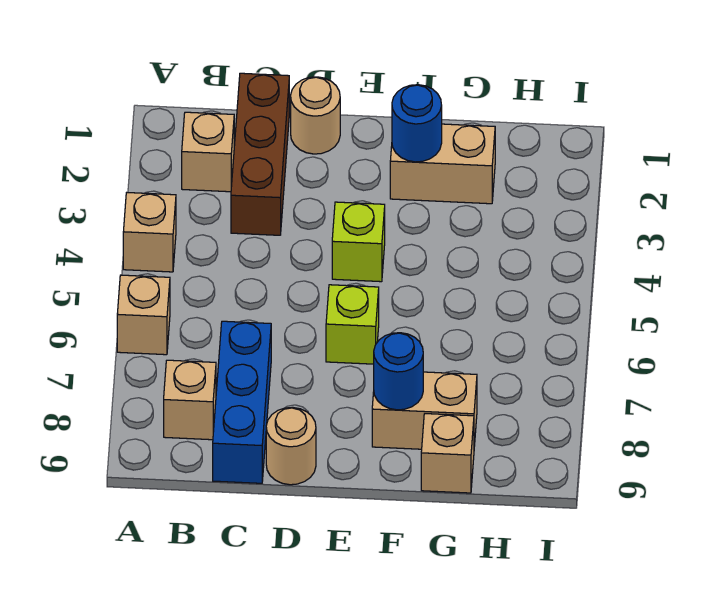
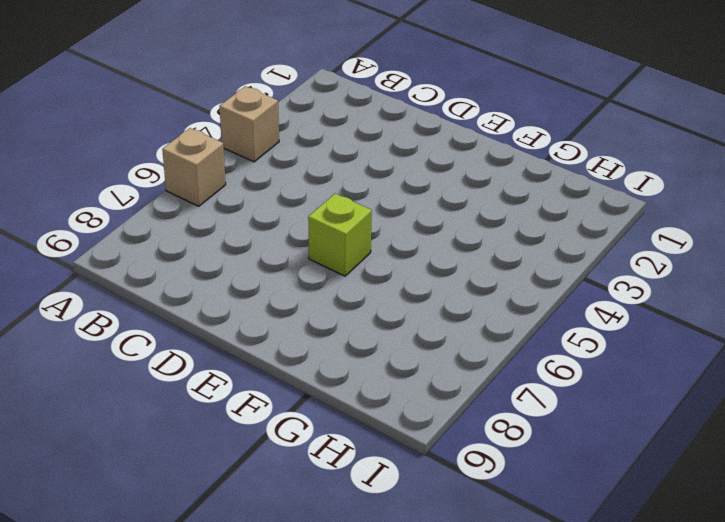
none -> tan brick B2 level 1
none -> tan brick B8 level 1
none -> brown brick C1:C3 level 1

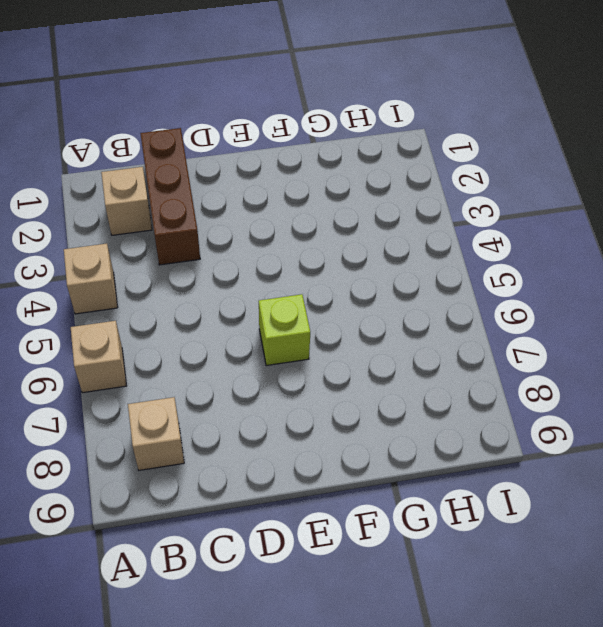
none -> blue brick C7:C9 level 1
none -> tan round brick D1 level 1
none -> tan round brick D9 level 1

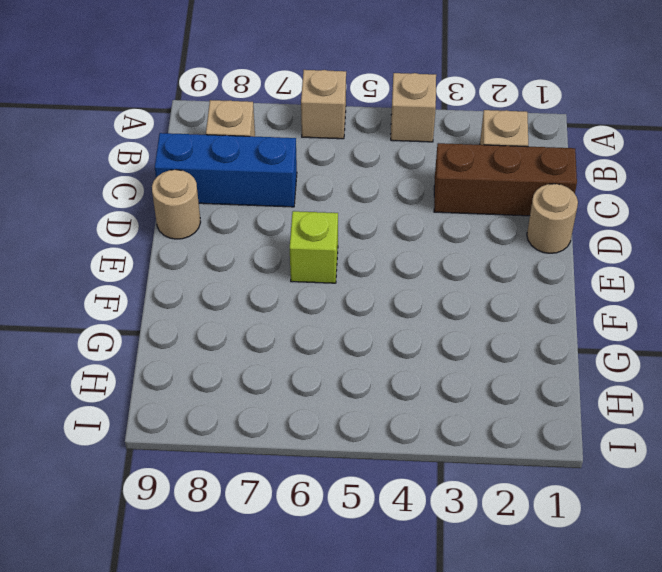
none -> lime brick E4 level 1
none -> tan brick F2:G2 level 1
none -> tan brick F8:G8 level 1

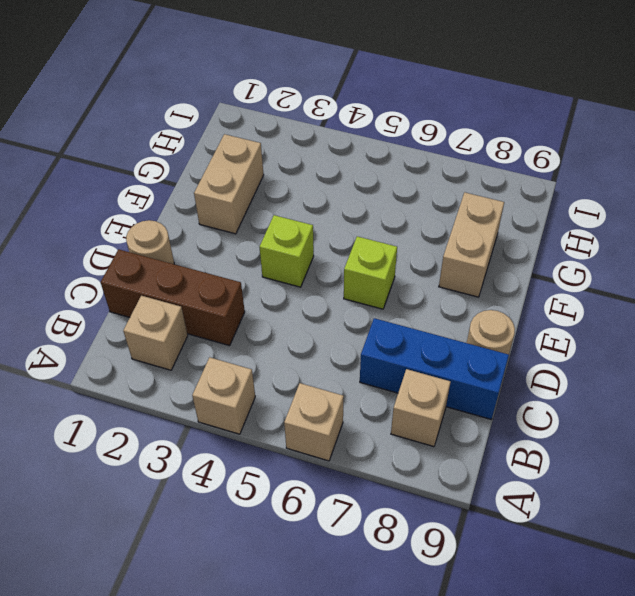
none -> tan brick G9 level 1
none -> blue round brick F2 level 2
none -> blue round brick F8 level 2

